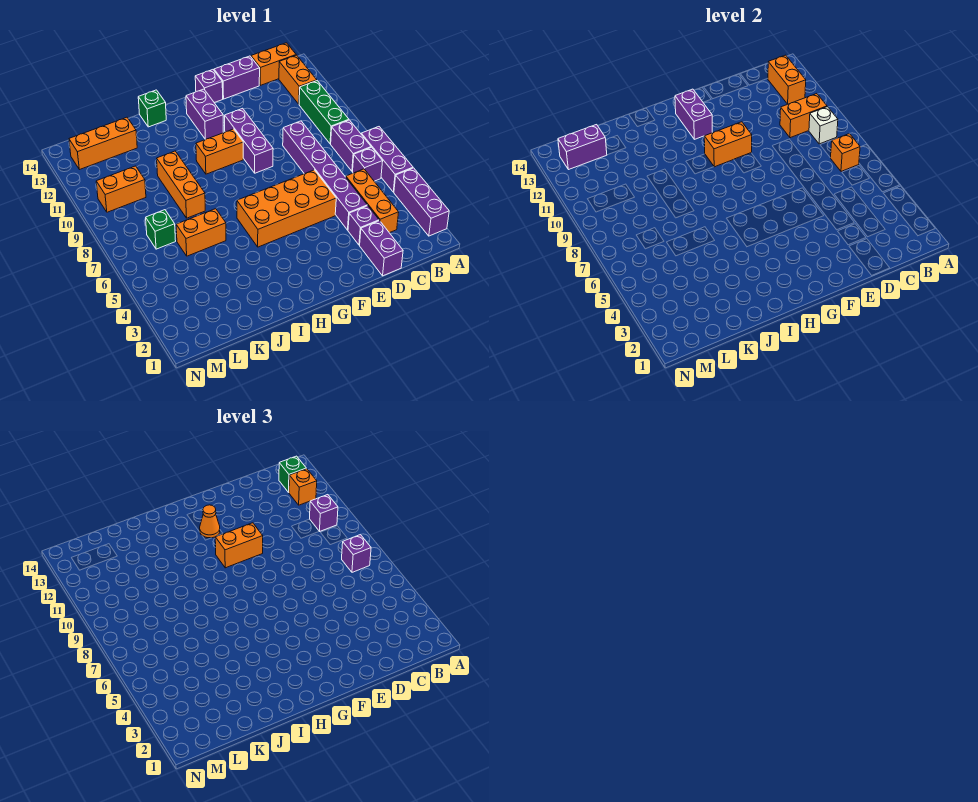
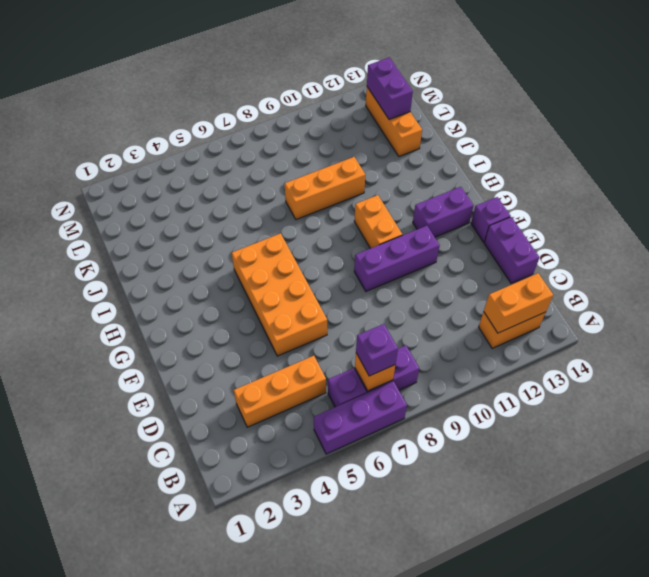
none -> purple brick A2:A4 level 1
none -> green brick B9:B11 level 1
none -> orange brick B14:C14 level 1
none -> purple brick D1:D2 level 1

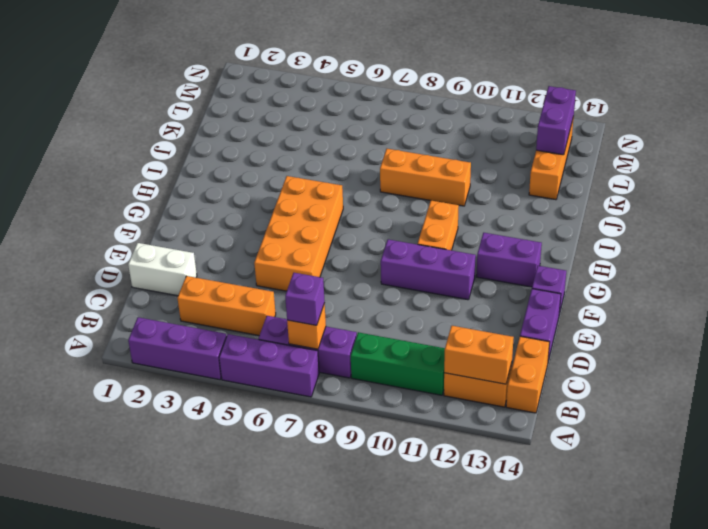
white brick D1:D2 level 1 -> purple brick D1:D2 level 1
none -> purple brick D3 level 1
none -> purple brick D4:D9 level 1
none -> green brick I14 level 1
none -> orange brick J6:K6 level 1

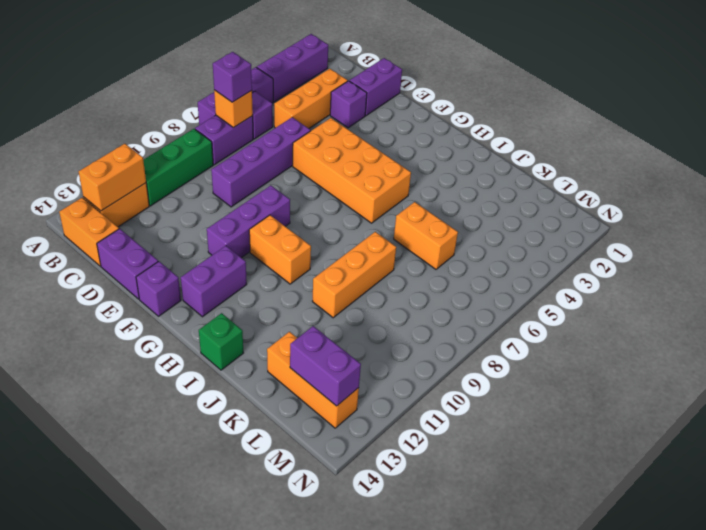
purple brick D6:D9 level 1 -> purple brick D4:D9 level 1
none -> green brick L7 level 1
none -> orange brick L10:M10 level 1
none -> white brick B9 level 2
none -> orange brick B10:C10 level 2

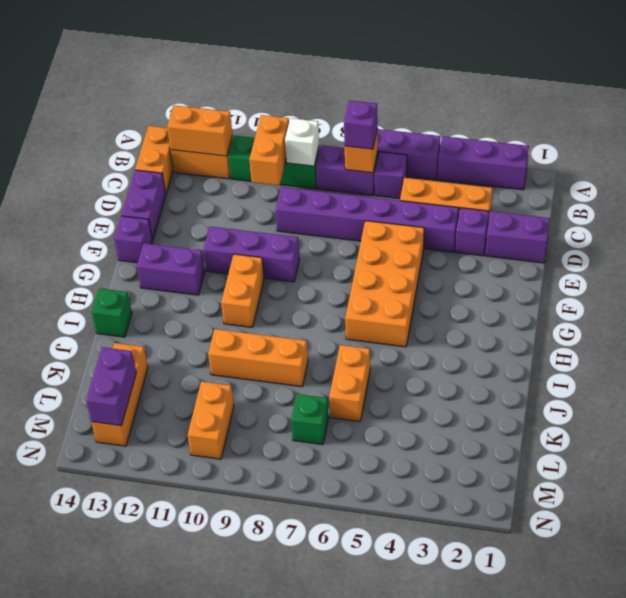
none -> orange brick F10:G10 level 2
none -> purple brick G12:G13 level 2
none -> purple brick B10 level 3
none -> orange brick B12 level 3

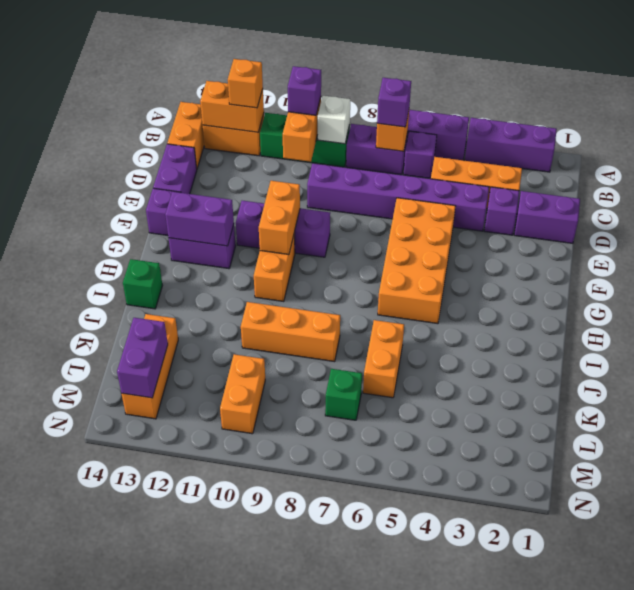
none -> green brick B13 level 3
none -> orange brick F10:G10 level 3
none -> orange cone G12 level 3

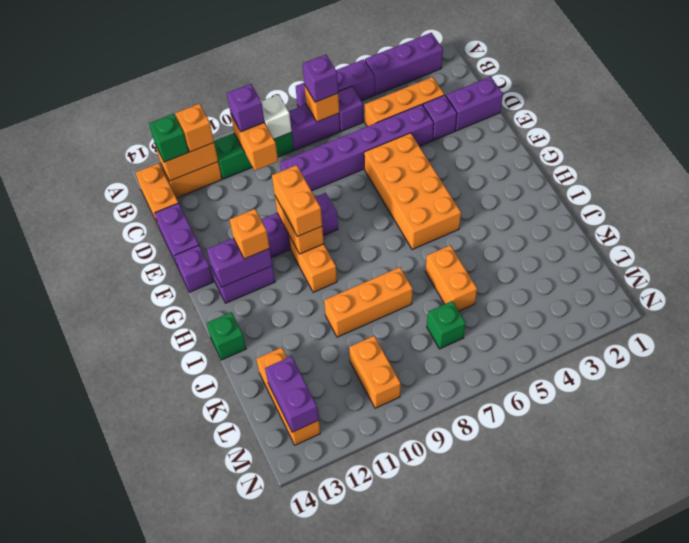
orange brick G12 level 3 -> orange cone G12 level 3

